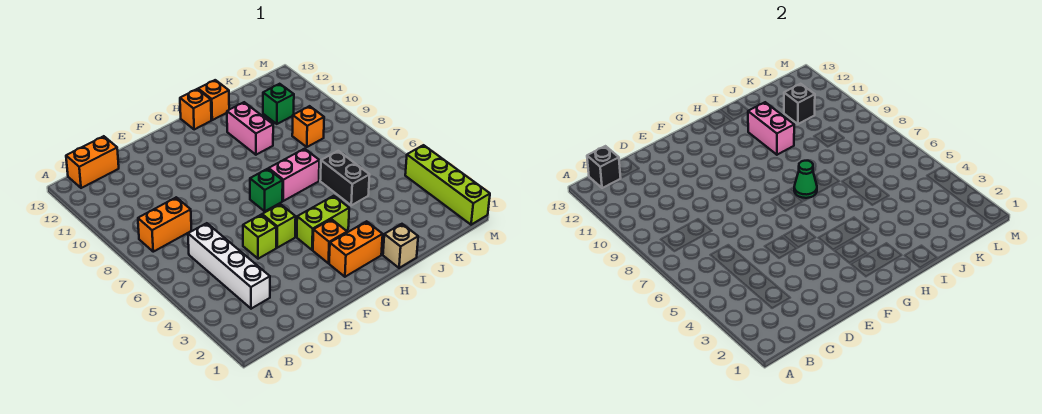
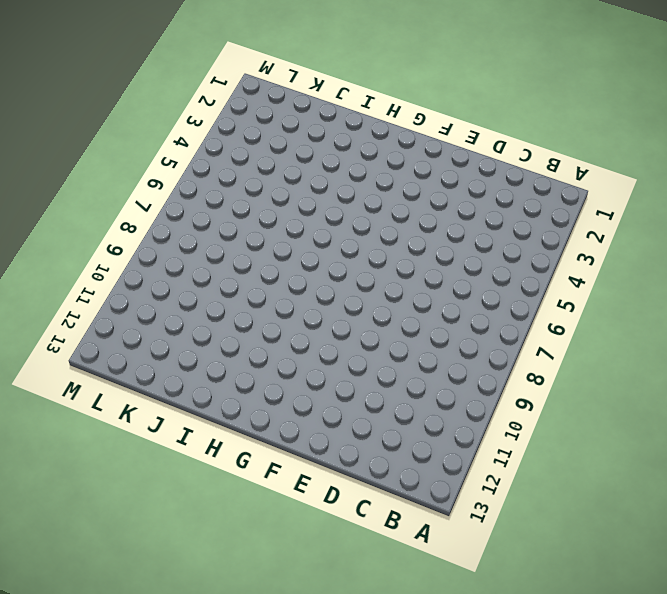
none -> orange brick B8:C8 level 1
none -> orange brick B13:C13 level 1
none -> white brick C3:C6 level 1

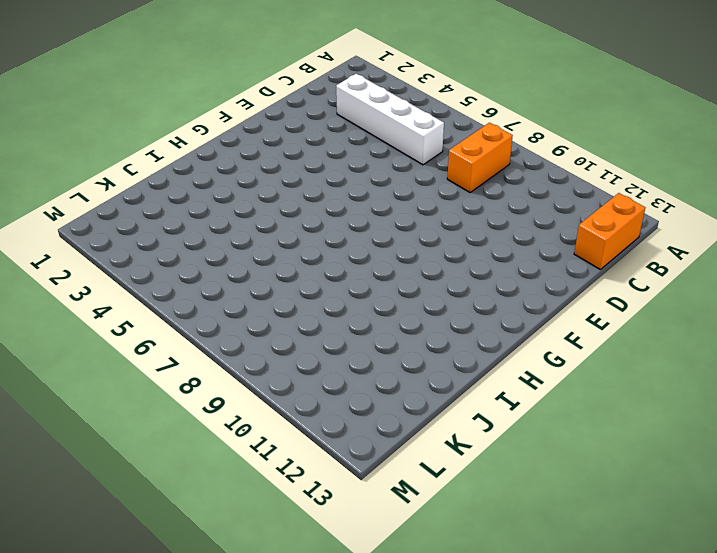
none -> lime brick E5 level 1
none -> lime brick F5 level 1
none -> orange brick G2:H2 level 1

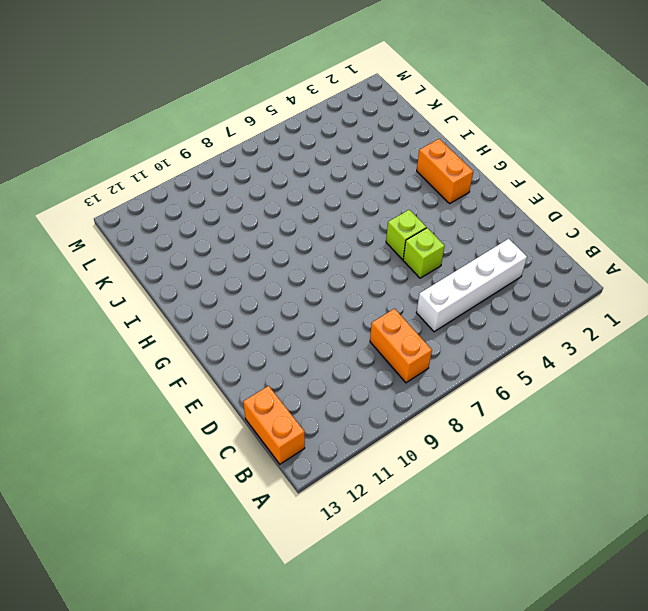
none -> orange brick G3 level 1
none -> lime brick G4:H4 level 1
none -> green brick G7 level 1

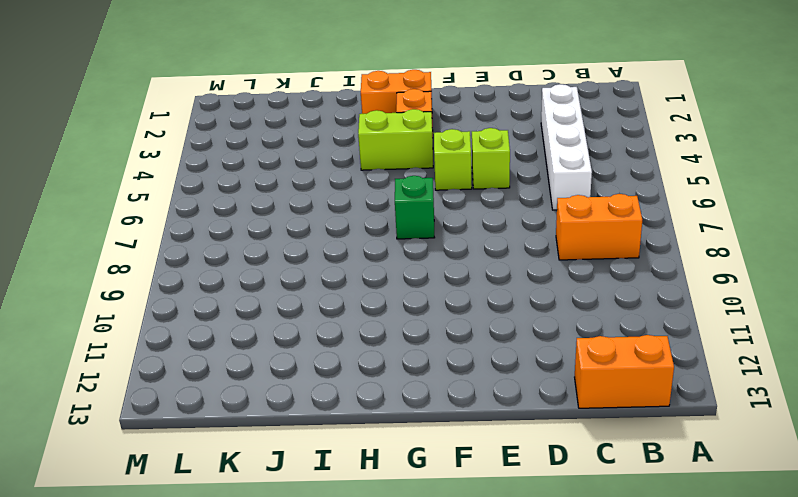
none -> pink brick H7:I7 level 1
none -> orange brick H13 level 1
none -> tan brick I1 level 1

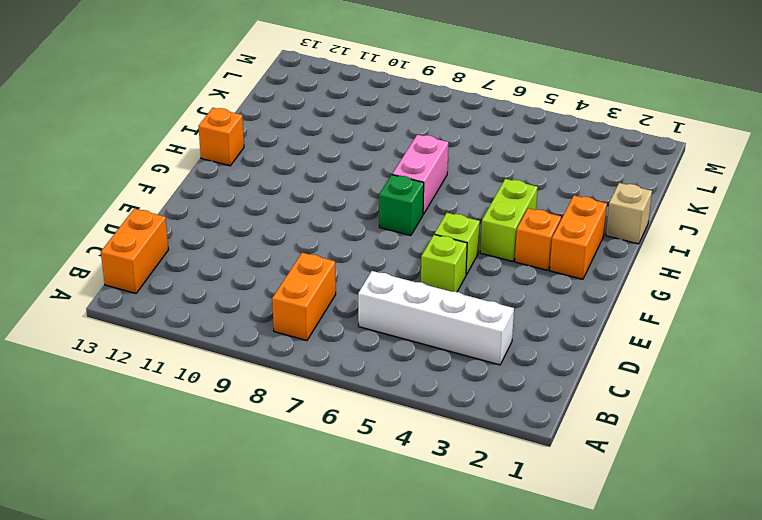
none -> pink brick I10:I11 level 1
none -> orange brick I13 level 1
none -> black brick J5:J6 level 1

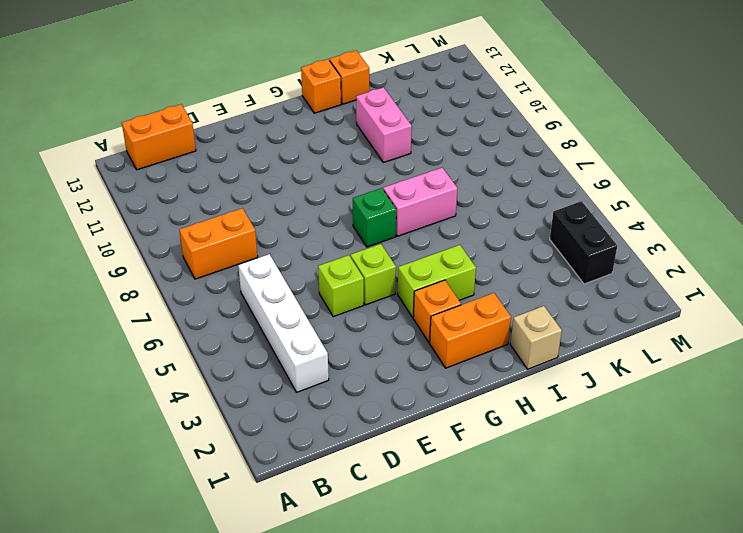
black brick L3:L4 level 1 -> black brick J5:J6 level 1
none -> orange brick K9 level 1
none -> green brick K11 level 1
none -> lime brick M1:M4 level 1

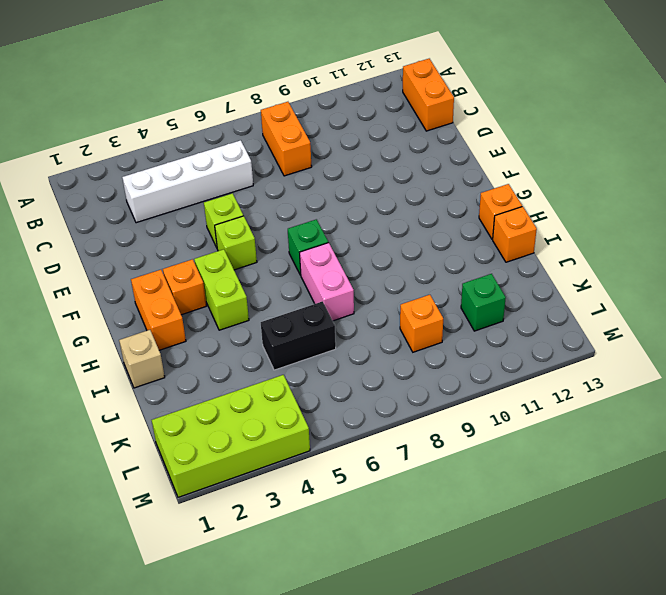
lime brick L1:M4 level 1 -> lime brick M1:M4 level 1
none -> pink brick I10:I11 level 1
none -> black brick B13 level 2
none -> green cone H7 level 2

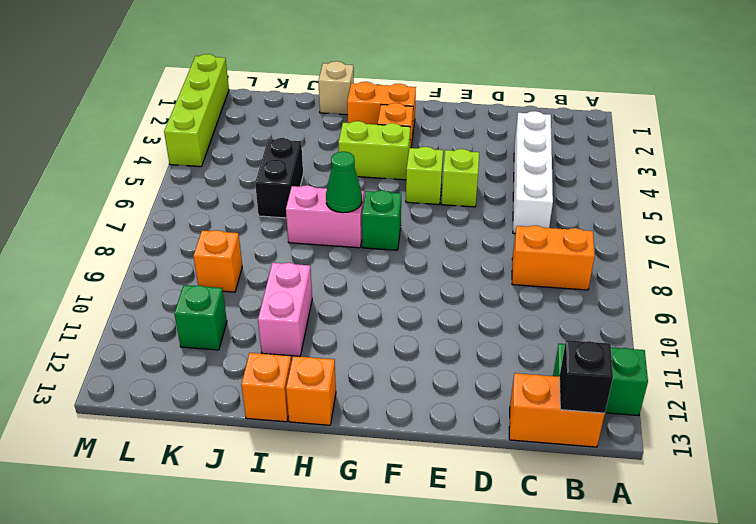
green brick A12:B12 level 1 -> none
none -> pink brick I10:I11 level 2
none -> black brick K11 level 2

